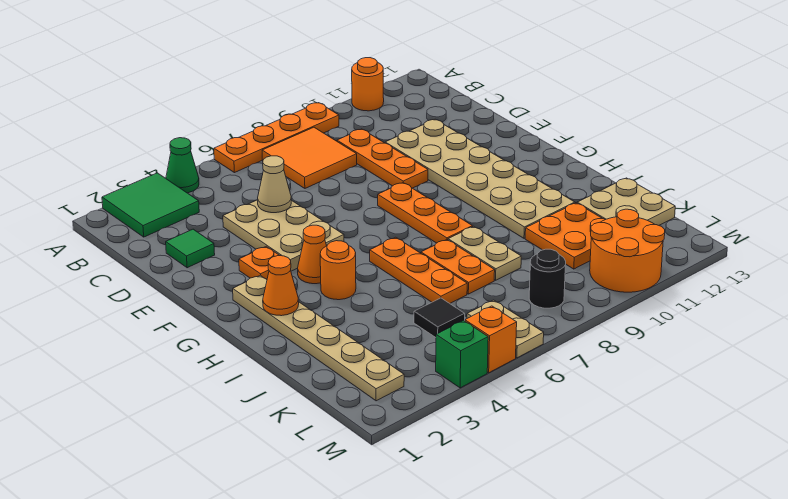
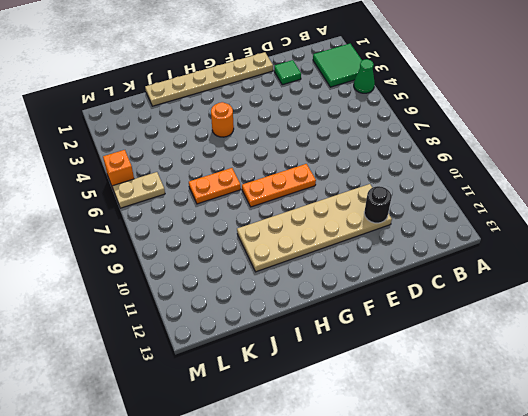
black round brick D11 level 2 -> black round brick L8 level 1
tan plate E1:J1 level 1 -> tan plate G2:L2 level 1
none -> orange plate A6:A9 level 1
none -> orange round brick A11 level 1
none -> orange tile B7:C8 level 1

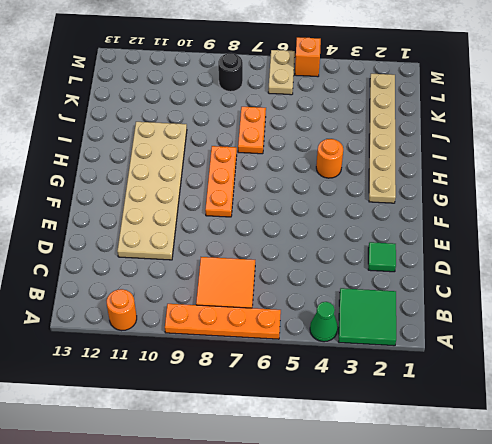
none -> orange plate C9:E9 level 1
none -> tan plate D4:F5 level 1
none -> orange plate F3 level 1

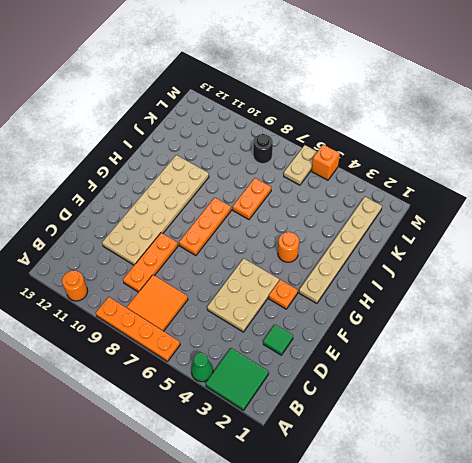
none -> orange cone G4 level 1
none -> orange plate H6:J6 level 1
none -> tan plate I8:J8 level 1

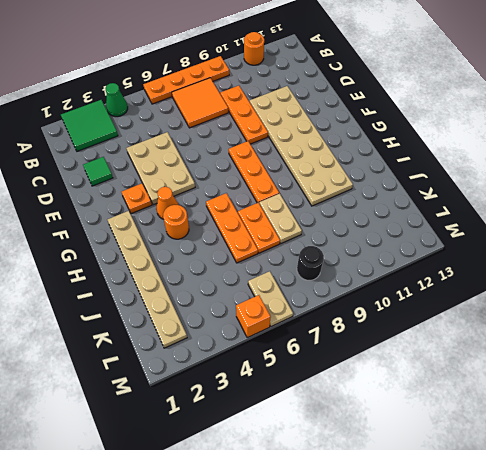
none -> orange plate J10:K11 level 1
none -> tan plate J12:K13 level 1
none -> black tile K5 level 1

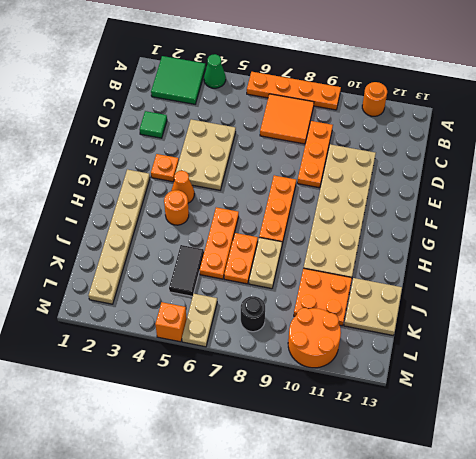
black tile J5:K5 level 1 -> black tile K5 level 1
none -> green brick M4 level 1
none -> tan cone D5 level 2
none -> orange cone H2 level 2

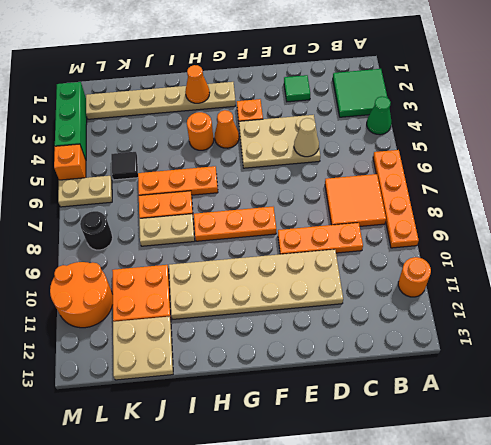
green brick M2:M4 level 1 -> green brick M4 level 1

